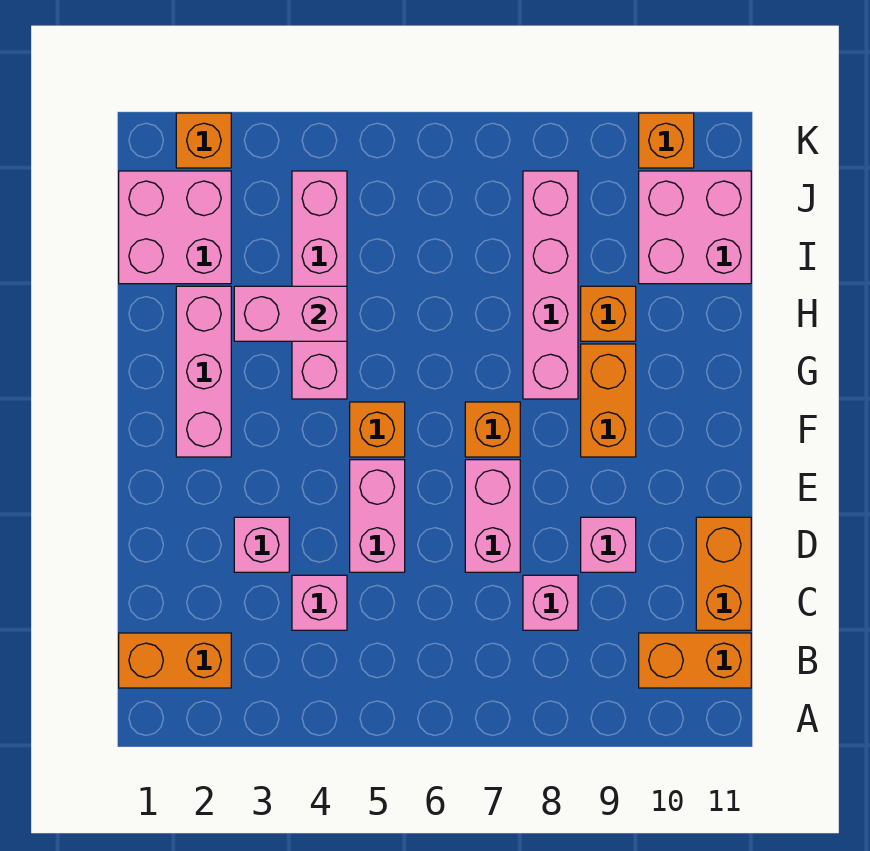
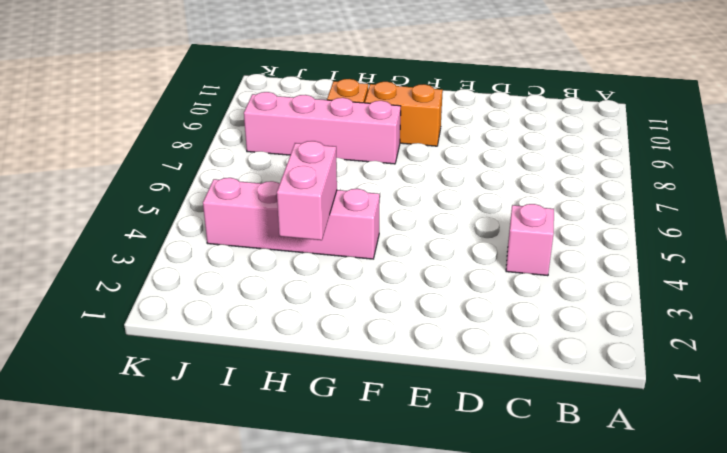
none -> orange brick B1:B2 level 1
none -> orange brick B10:B11 level 1
none -> pink brick C8 level 1

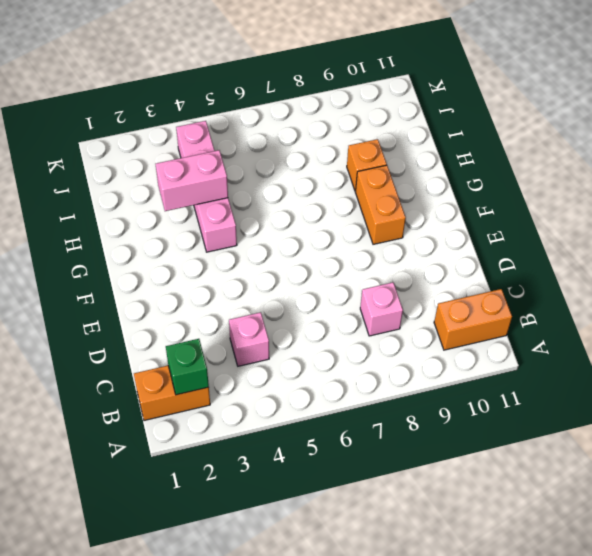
green brick B2 level 2 -> none
none -> orange brick C11:D11 level 1
none -> pink brick D3 level 1
none -> pink brick D5:E5 level 1

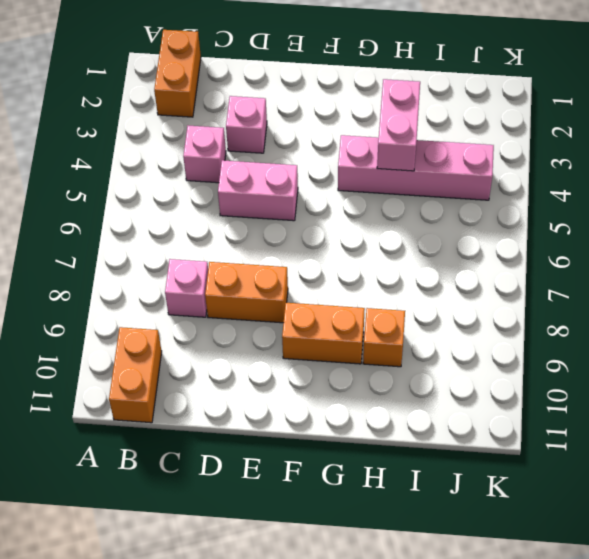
orange brick D8:E8 level 1 -> orange brick C11:D11 level 1
none -> pink brick D7:E7 level 1
none -> pink brick D9 level 1
none -> pink brick F2:H2 level 1

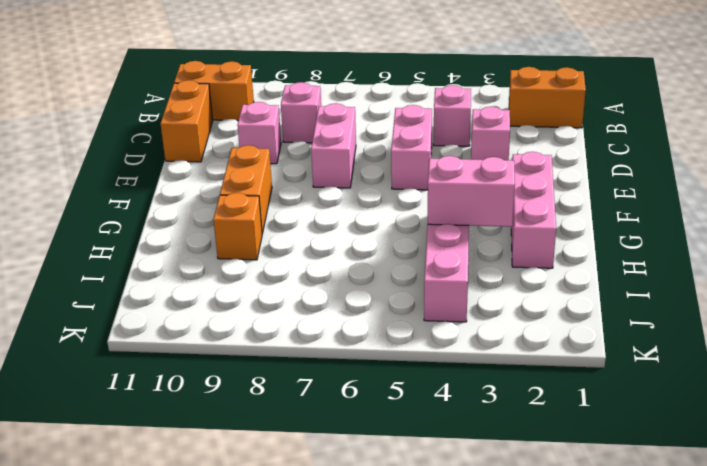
none -> orange brick F5 level 1
none -> orange brick F7 level 1
none -> pink brick G8:J8 level 1

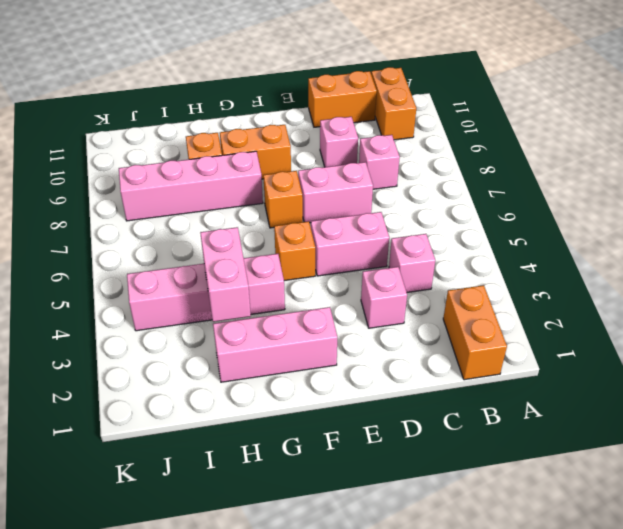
none -> pink brick I1:J2 level 1
none -> pink brick I10:J11 level 1
none -> orange brick K2 level 1

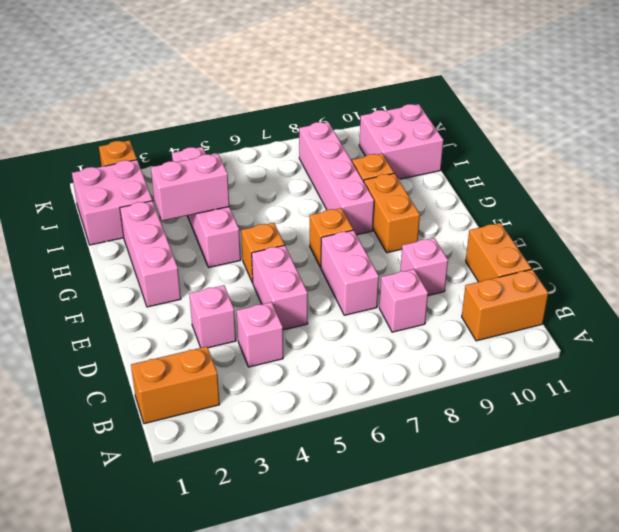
none -> orange brick K10 level 1

